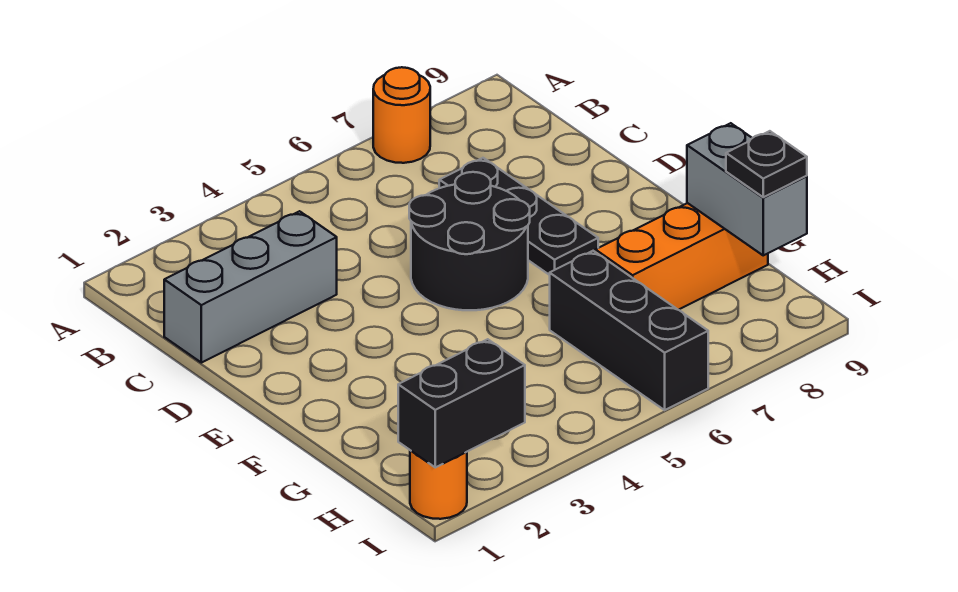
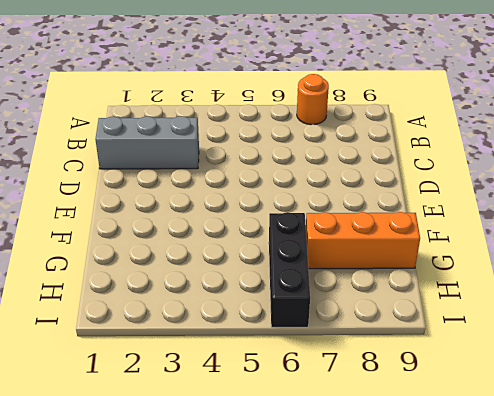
none -> black plate C7:E7 level 1
none -> black round brick D5:E6 level 1

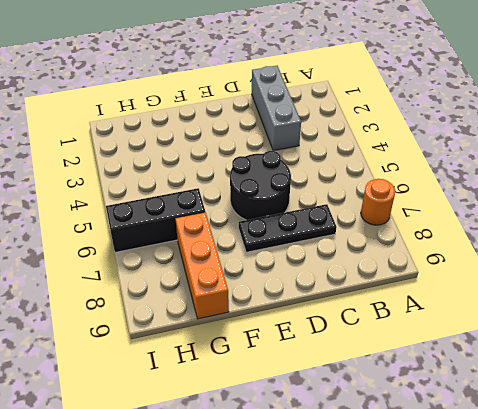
none -> orange round brick I1 level 1
none -> grey brick G9:H9 level 2

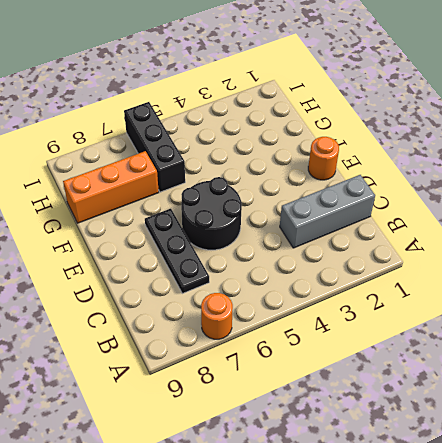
orange round brick E1 level 1 -> orange round brick I1 level 1
none -> grey brick G9:H9 level 2
none -> black brick I1:I2 level 2

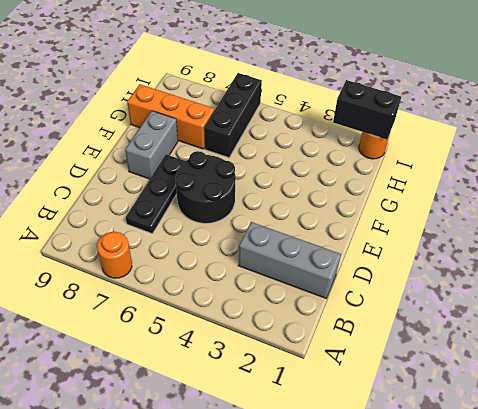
grey brick E8:F8 level 1 -> grey brick G9:H9 level 2
none -> black plate H9 level 3

